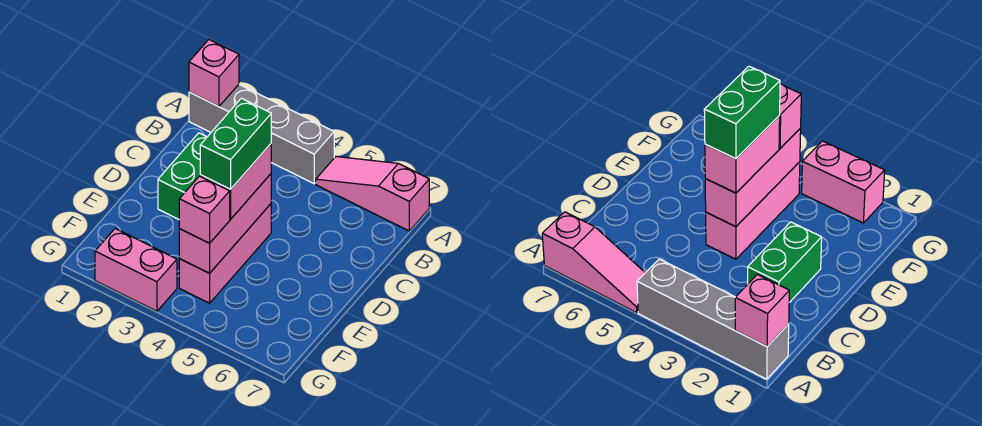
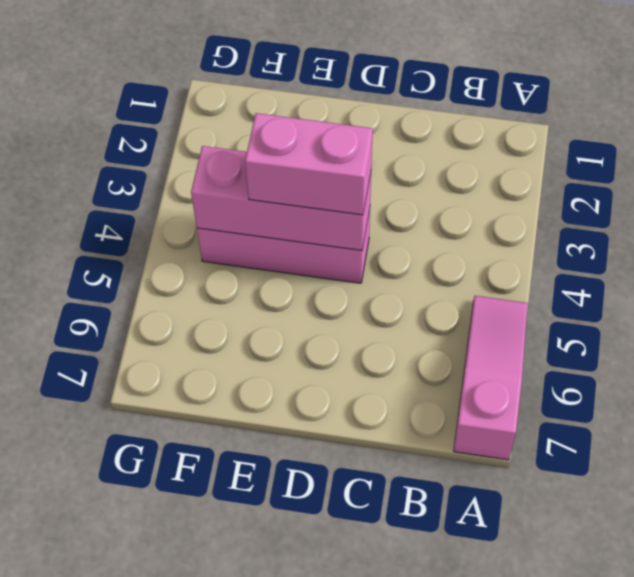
none -> grey brick A1:A4 level 1
none -> green brick C2:D2 level 1

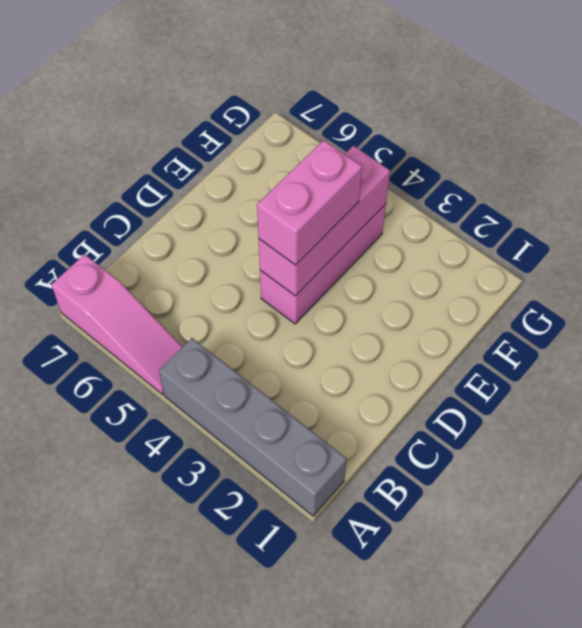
none -> green brick C2:D2 level 1
none -> pink brick G2:G3 level 1

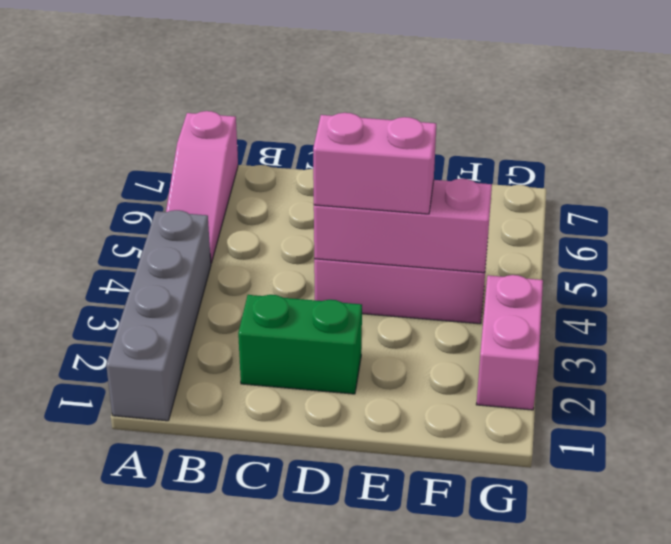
none -> pink brick A1 level 2
none -> pink brick F4 level 3

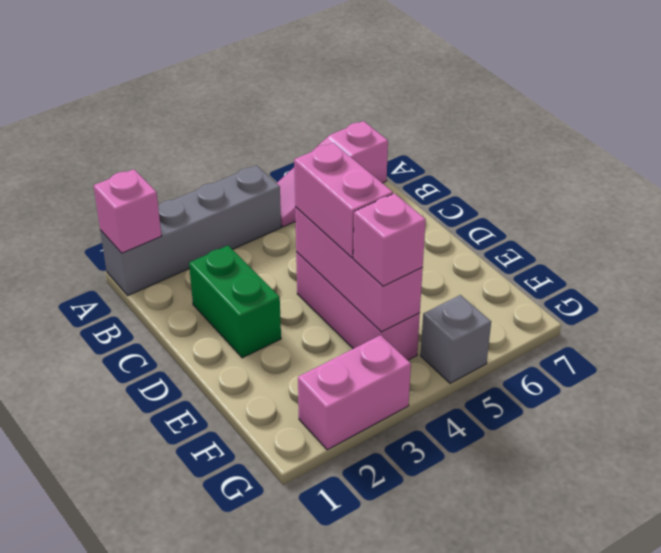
grey brick G5 level 1 -> none
none -> green brick D4:E4 level 4

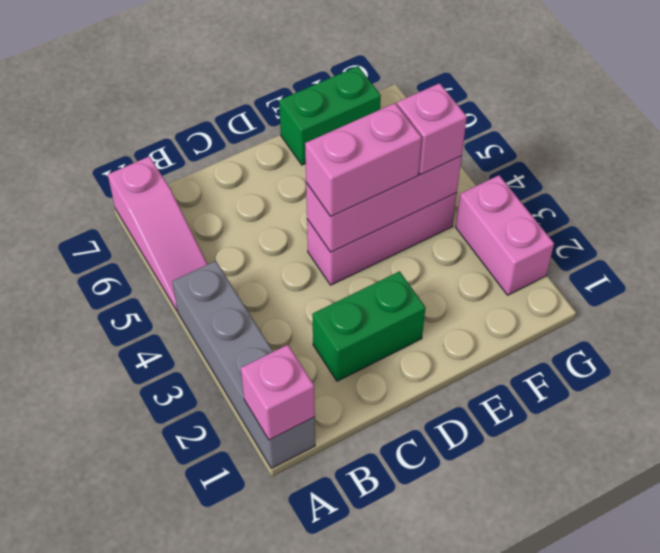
green brick E7:F7 level 1 -> green brick D4:E4 level 4

